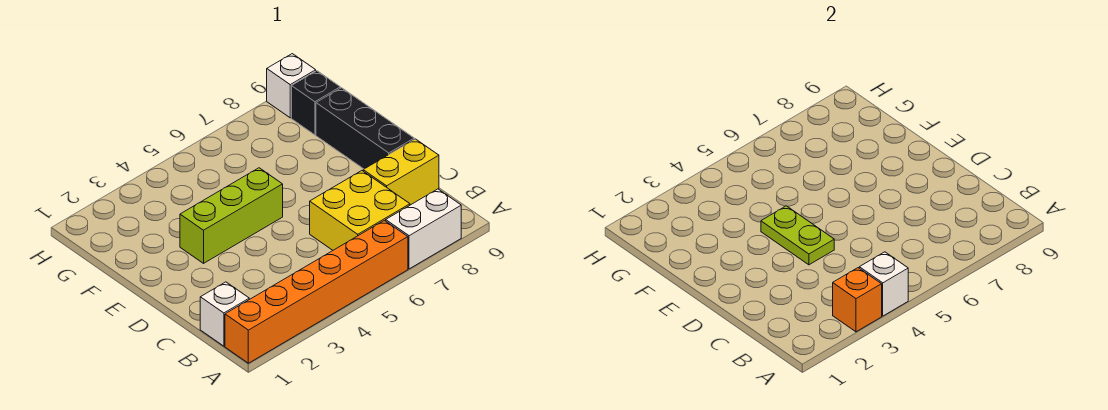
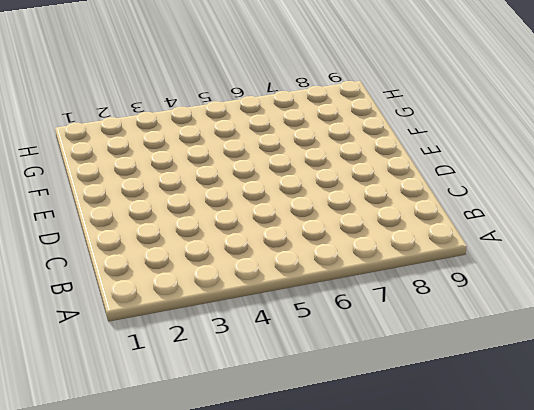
none -> orange brick A1:A6 level 1
none -> white brick A7:A8 level 1
none -> white brick B1 level 1

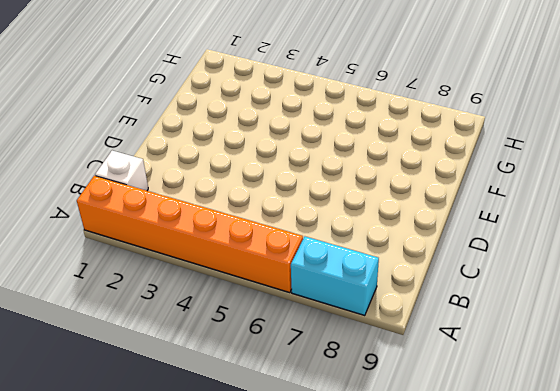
cyan brick A7:A8 level 1 -> white brick A7:A8 level 1
none -> yellow brick B6:C7 level 1
none -> yellow brick C8:C9 level 1
none -> black brick D9:F9 level 1

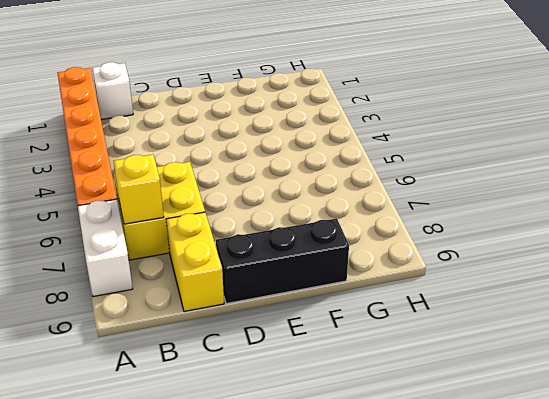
yellow brick B7 level 2 -> none
none -> lime brick E3:E5 level 1
none -> black brick G9 level 1
none -> white brick H9 level 1

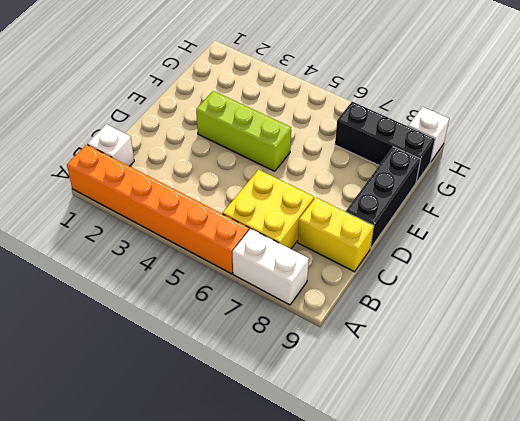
black brick G7:G9 level 1 -> black brick G9 level 1
none -> orange brick A3 level 2
none -> white brick A4 level 2
none -> lime plate D4:E4 level 2

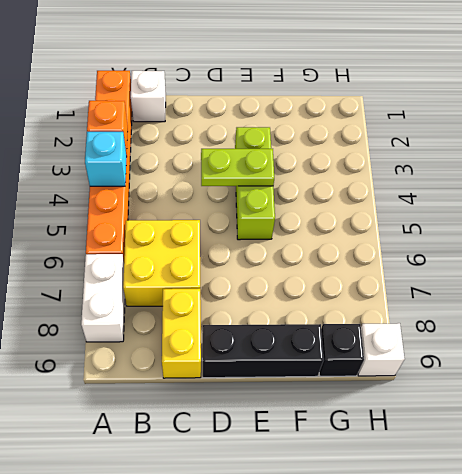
cyan brick A4 level 2 -> white brick A4 level 2

